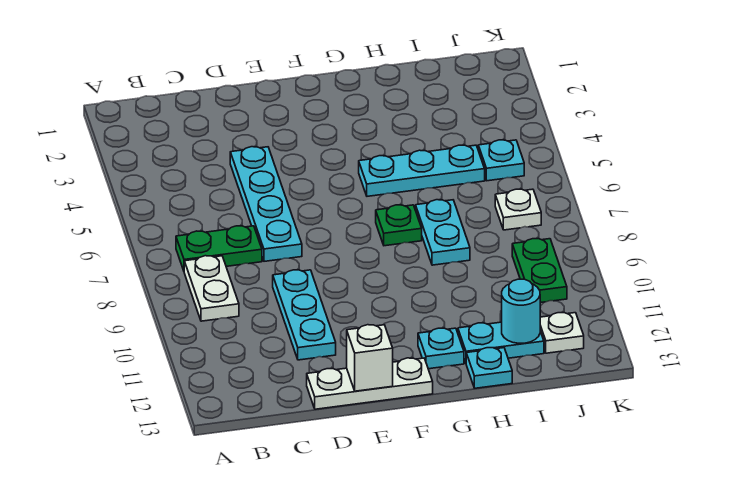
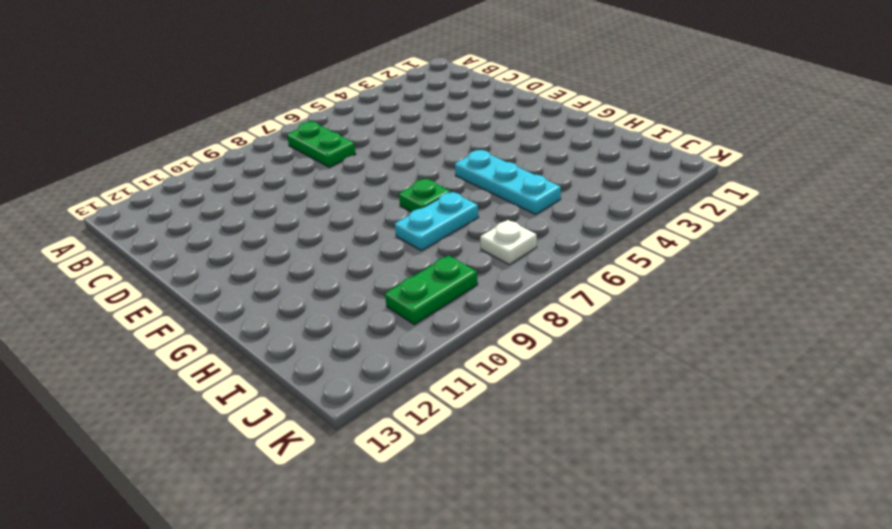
none -> white plate B8:B9 level 1
none -> cyan plate D4:D7 level 1
none -> cyan plate D9:D11 level 1

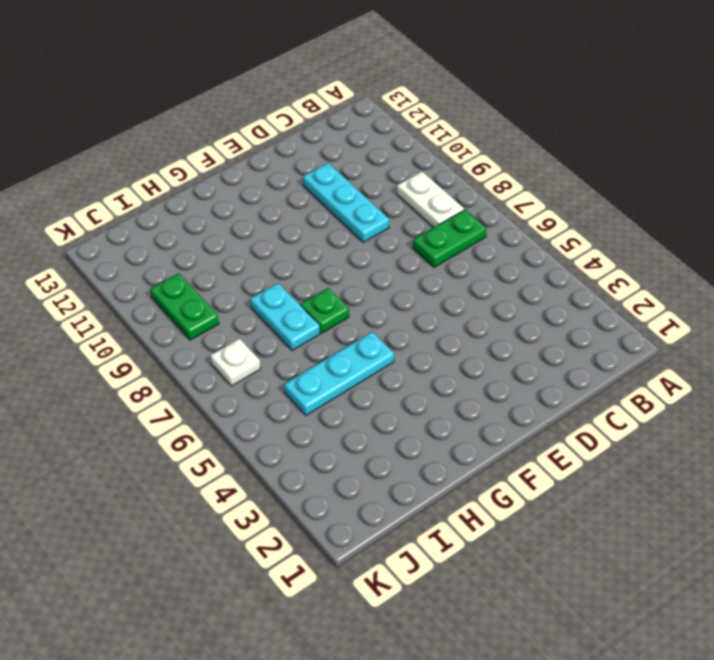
none -> cyan plate D4:D7 level 1
none -> white plate D13:F13 level 1
none -> cyan plate G12 level 1

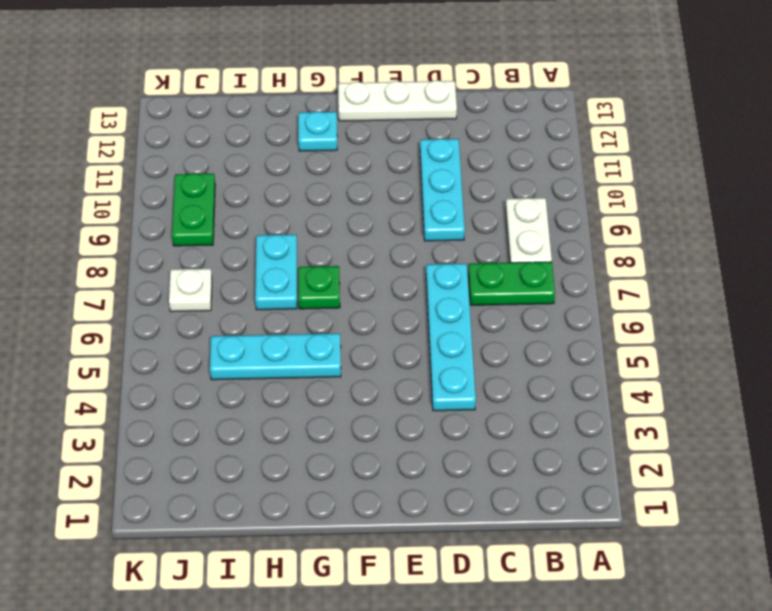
none -> cyan plate H12:I12 level 1
none -> cyan plate H13 level 1
none -> cyan plate J5 level 1

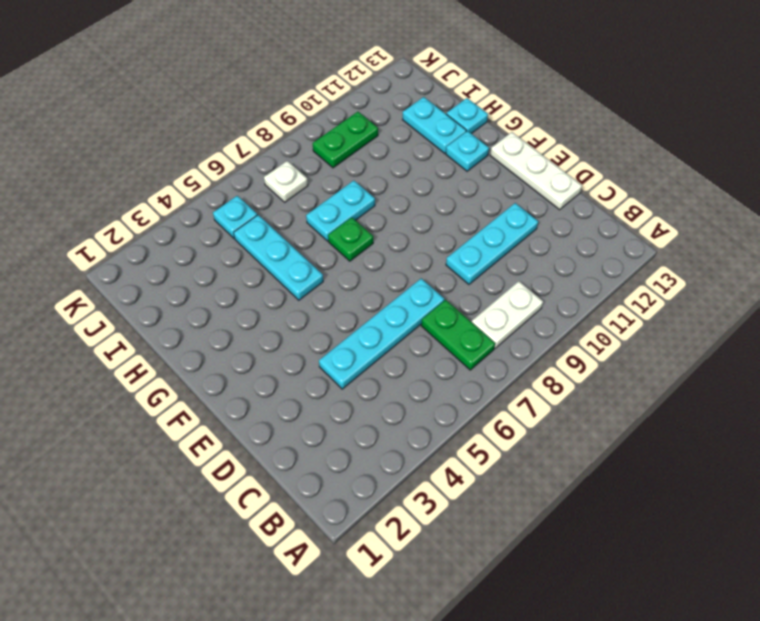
none -> white plate J12 level 1
none -> white brick E13 level 2
none -> cyan round brick I12 level 2

